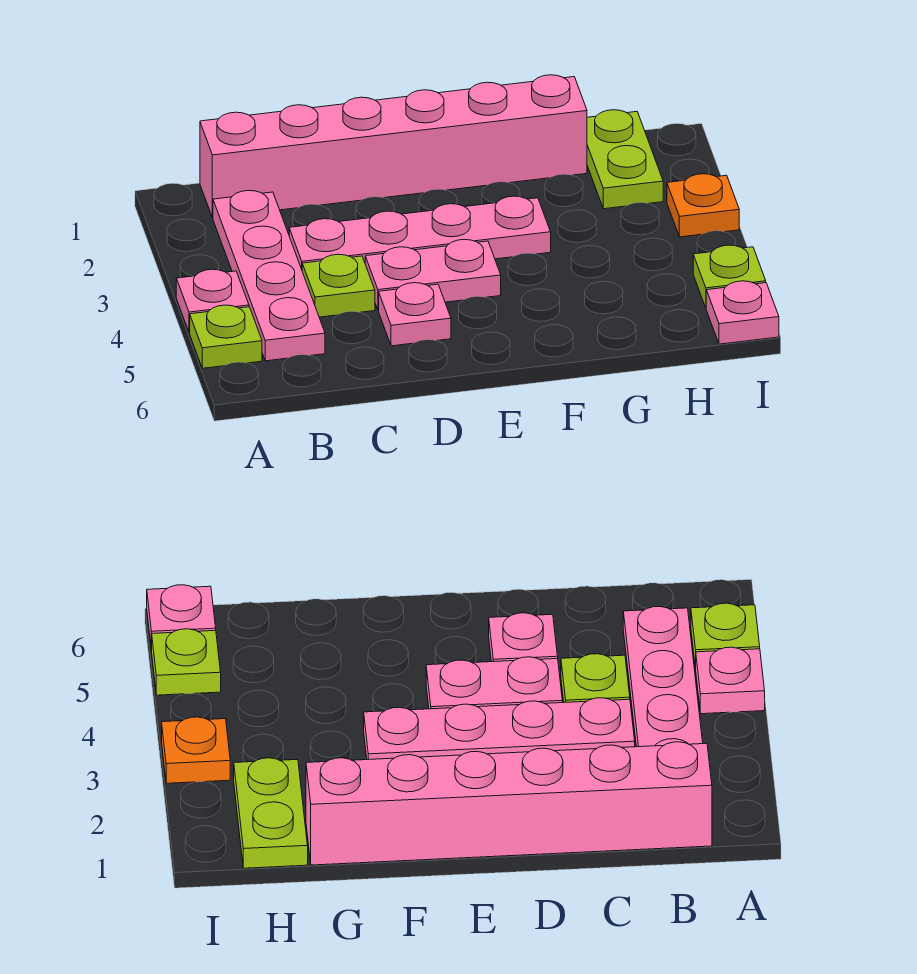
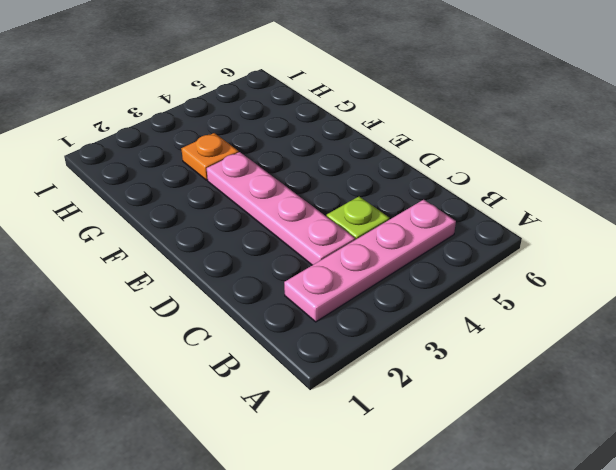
orange plate G3 level 1 -> orange plate I3 level 1
none -> pink plate A4 level 1
none -> lime plate A5 level 1
none -> pink brick B1:G1 level 1

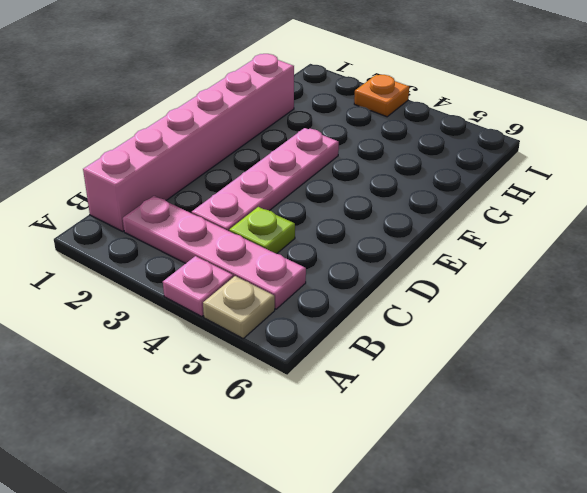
tan plate A5 level 1 -> lime plate A5 level 1
none -> pink plate D4:E4 level 1
none -> pink plate D5 level 1
none -> lime plate H1:H2 level 1

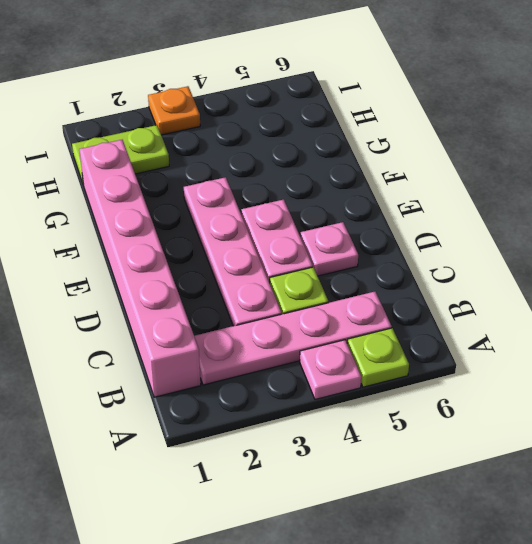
none -> lime plate I5 level 1
none -> pink plate I6 level 1

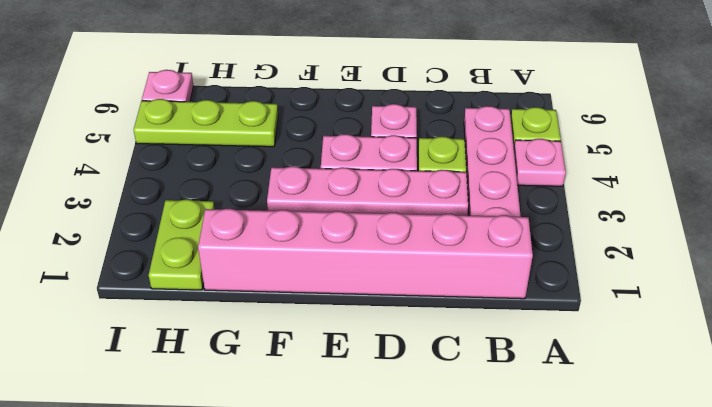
lime plate G5:I5 level 1 -> lime plate I5 level 1
none -> orange plate I3 level 1

